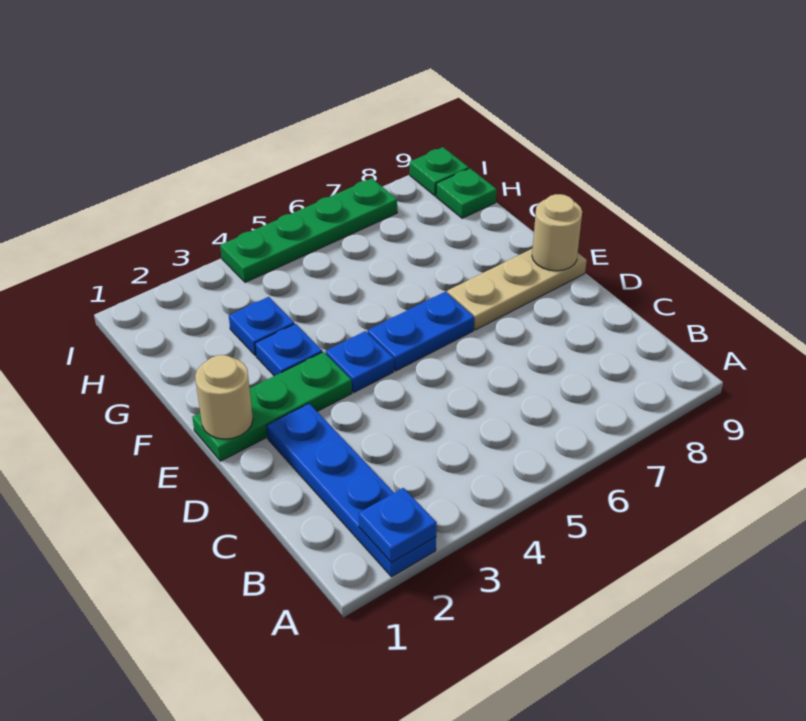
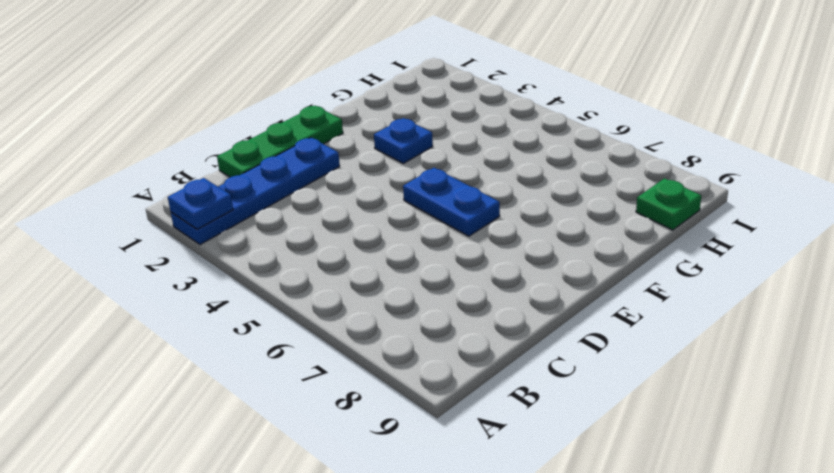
green plate C1:E1 level 1 -> green plate E1:E3 level 1
none -> blue plate E4 level 1
none -> tan plate E7:E9 level 1
none -> blue plate G3 level 1

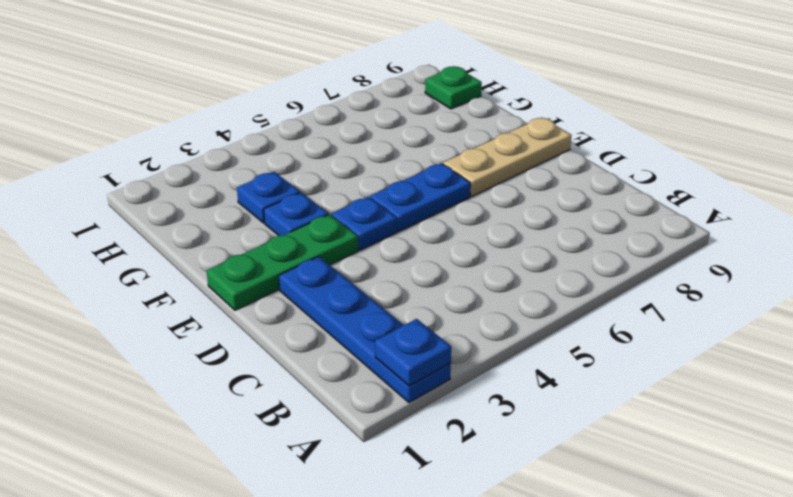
none -> green plate I4:I7 level 1
none -> green plate I9 level 1
none -> tan round brick E1 level 2

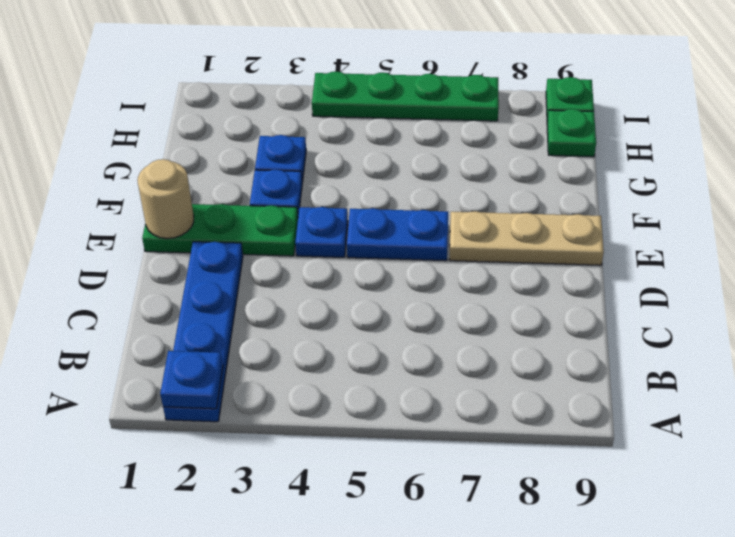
none -> tan round brick E9 level 2

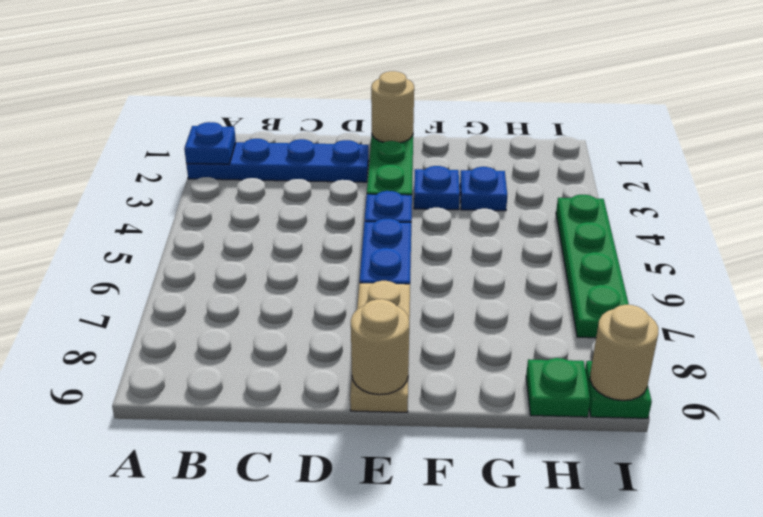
tan round brick I9 level 2 -> none

